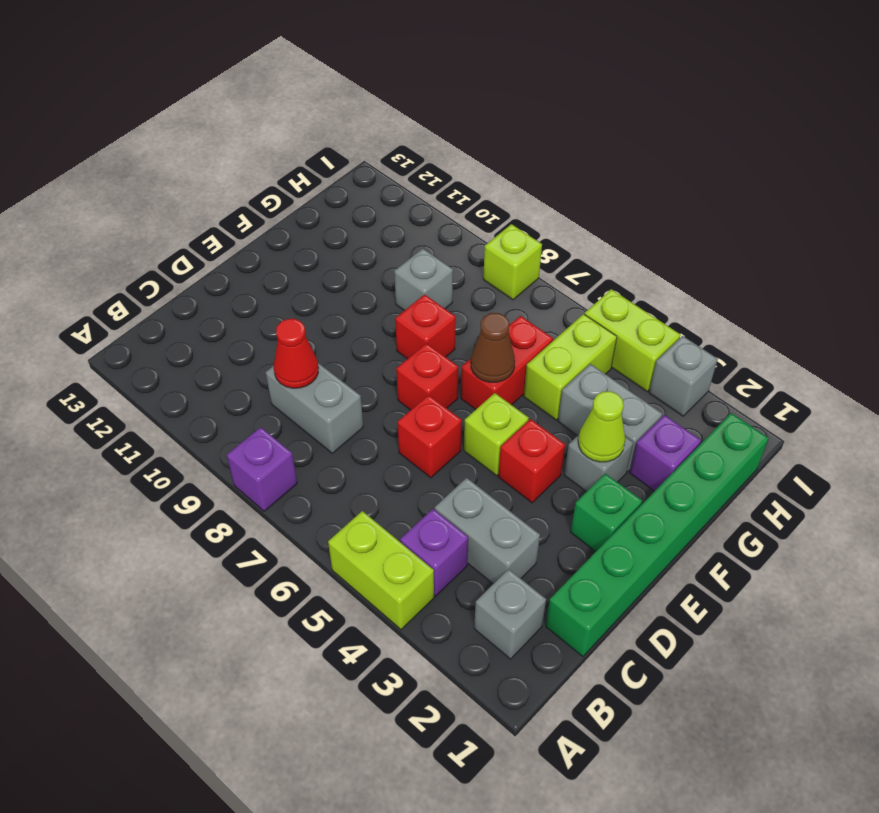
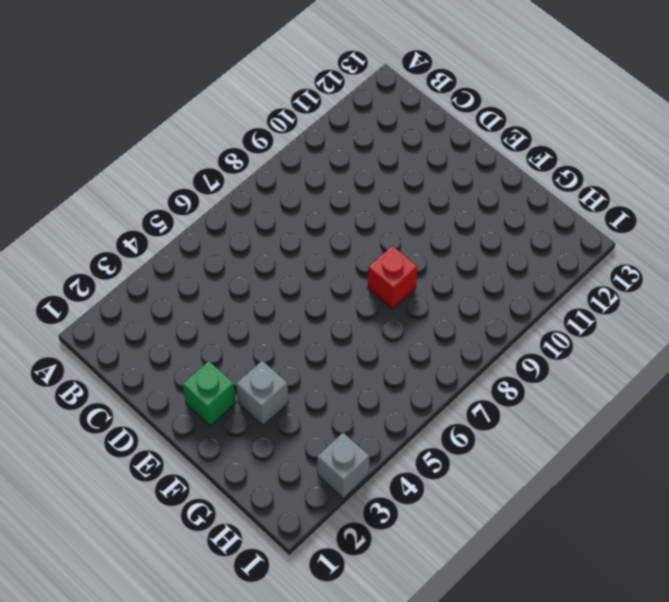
none -> lime brick A4:A5 level 1
none -> purple brick A8 level 1
none -> grey brick B2 level 1

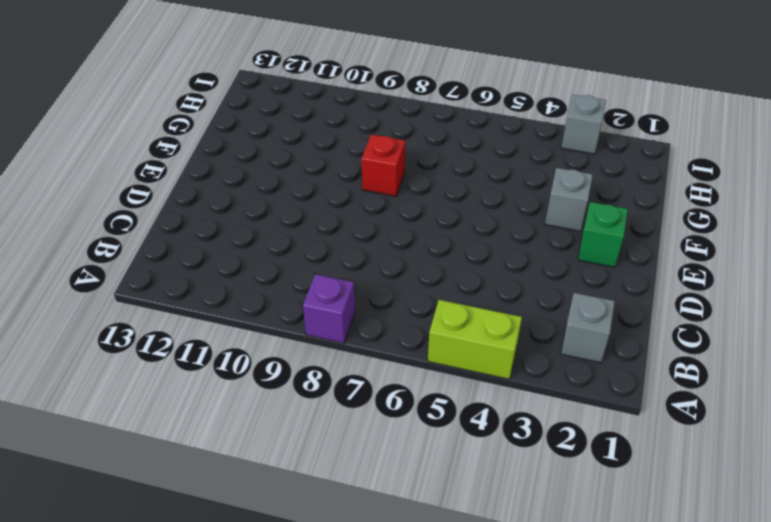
none -> purple brick B4 level 1
none -> green brick C1:H1 level 1
none -> grey brick C3:C4 level 1

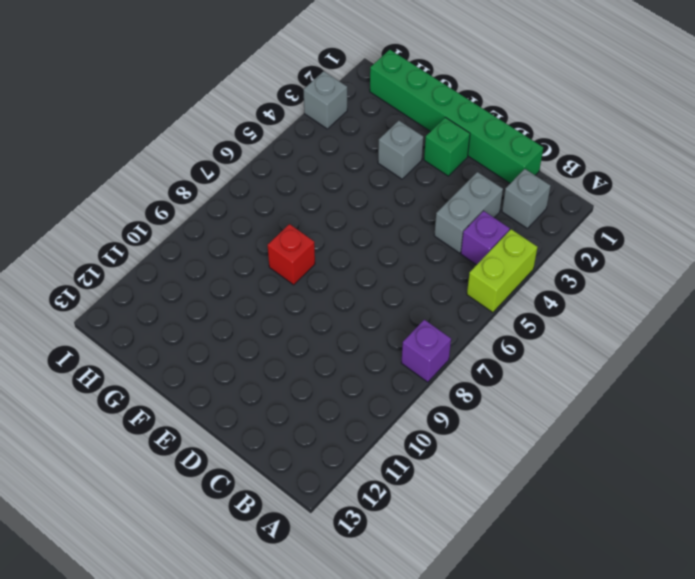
none -> grey brick C8:C9 level 1
none -> red brick D6 level 1
none -> red brick E4 level 1

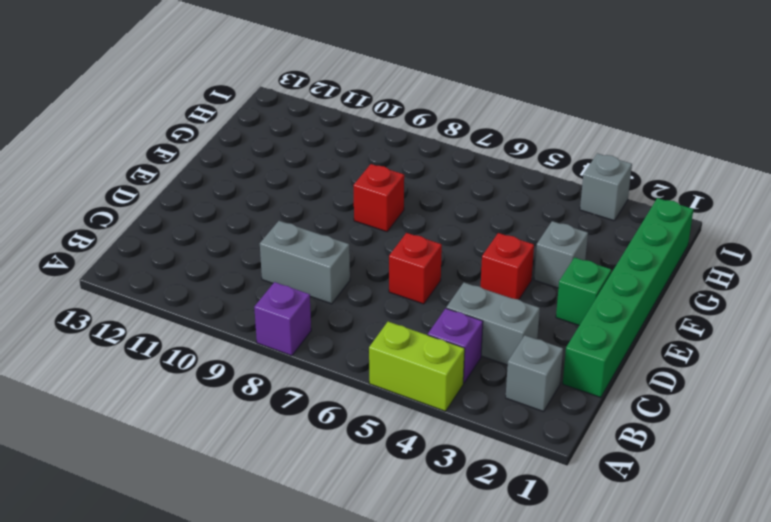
none -> lime brick E5 level 1
none -> red brick E7 level 1
none -> red brick F6:G6 level 1

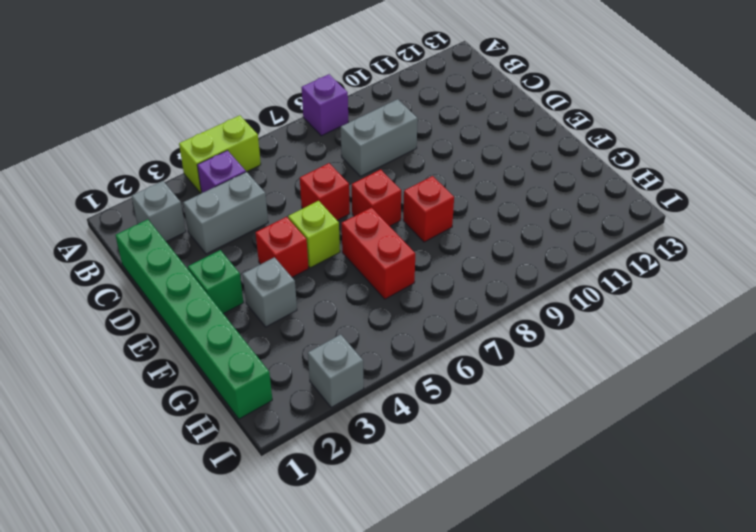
none -> purple brick G2 level 1
none -> grey brick G3:G4 level 1
none -> lime brick G5:H5 level 1

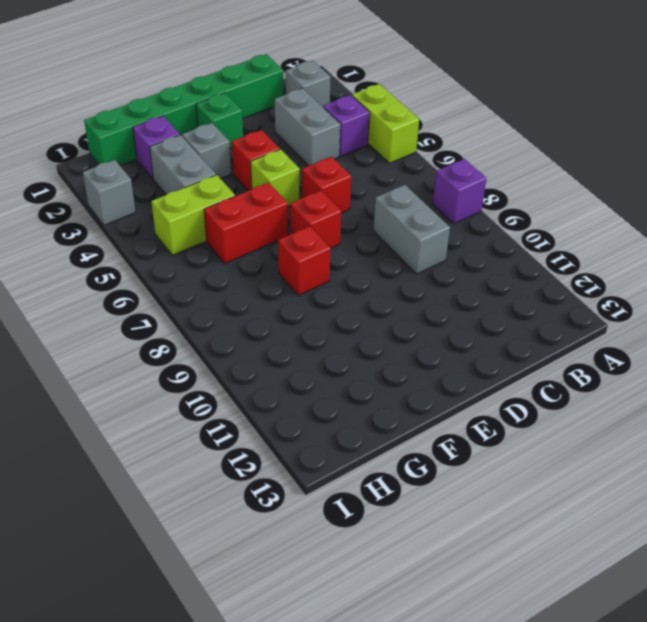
none -> grey brick G9 level 1
none -> lime brick I4:I5 level 1
none -> lime brick I8 level 1

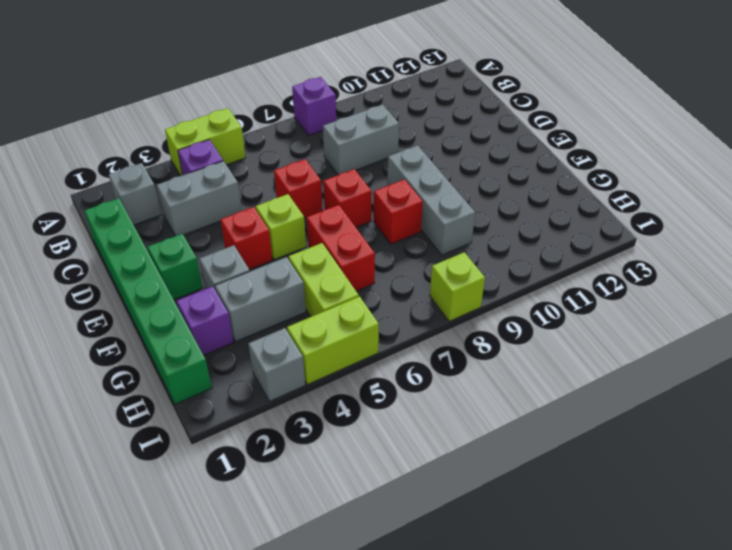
grey brick E9:G9 level 1 -> grey brick G9 level 1
none -> red cone C9 level 2
none -> lime cone F3 level 2
none -> brown cone F6 level 2

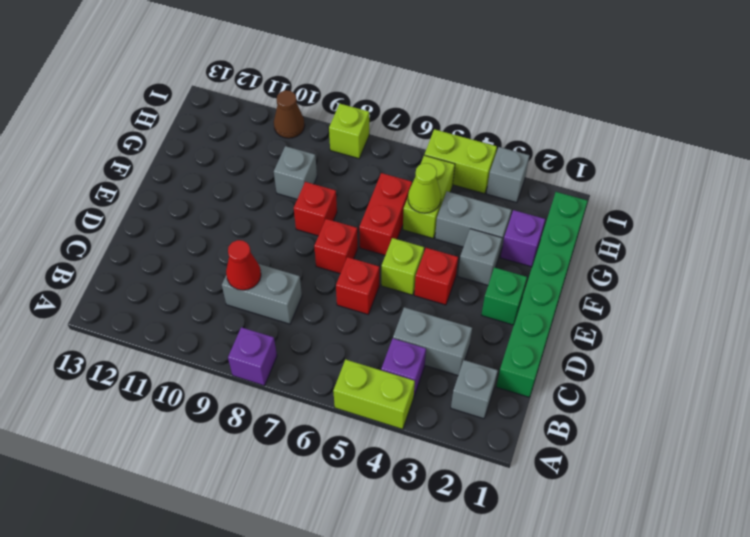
lime cone G5 level 2 -> lime cone F3 level 2
brown cone I10 level 1 -> brown cone F6 level 2

